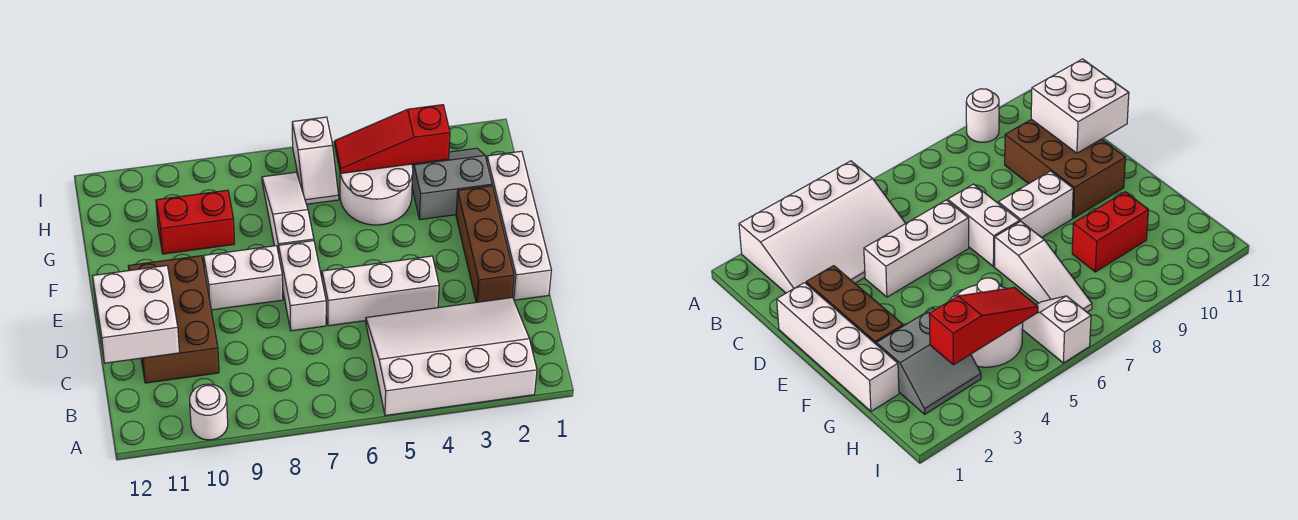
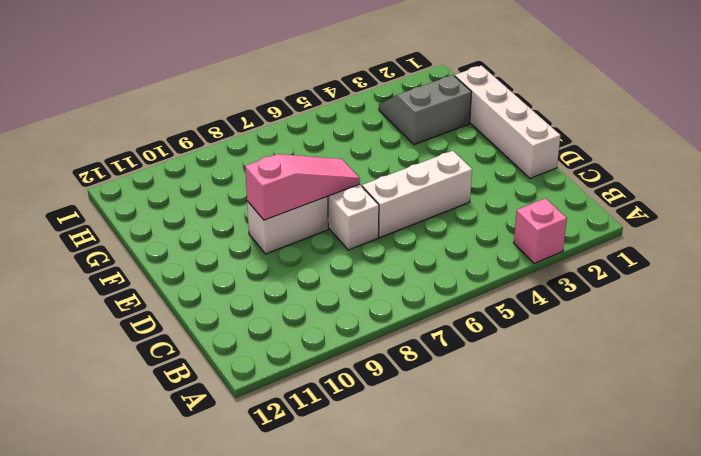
pink brick A3 level 1 -> white slope A2:C5 level 1 top A
pink slope E7:E9 level 2 top 9 -> none
none -> white round brick A10 level 1
none -> brown brick C10:E11 level 1
none -> brown brick D2:F2 level 1

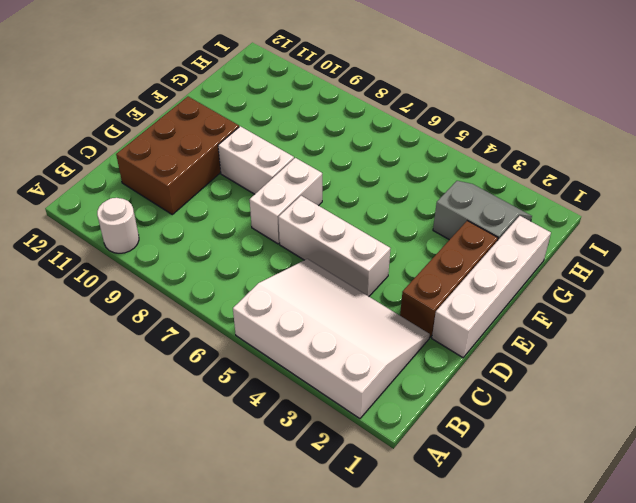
none -> white slope F7:H7 level 1 top F
none -> white round brick G4:H5 level 1
none -> red brick G9:G10 level 1

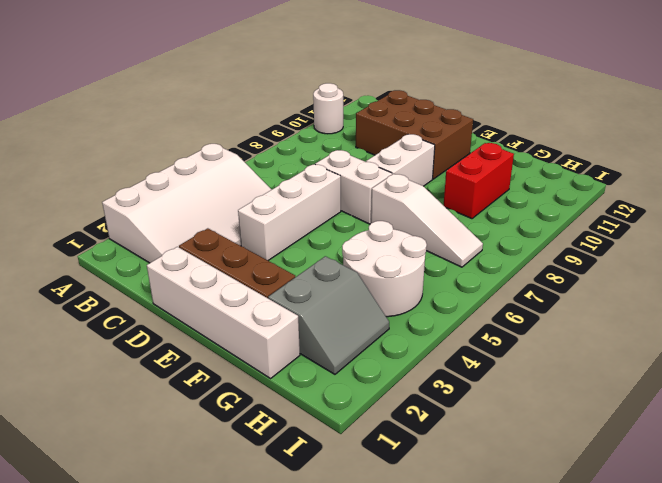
none -> white slope H6:I6 level 1 top I
none -> white brick C11:D12 level 2
none -> red slope H3:H5 level 2 top 3

